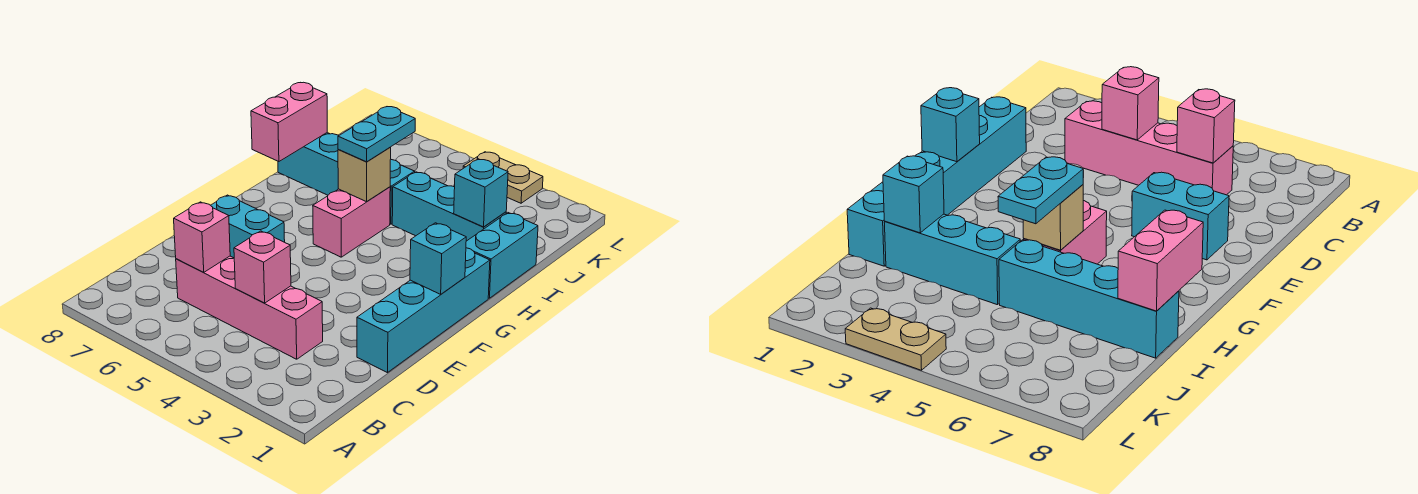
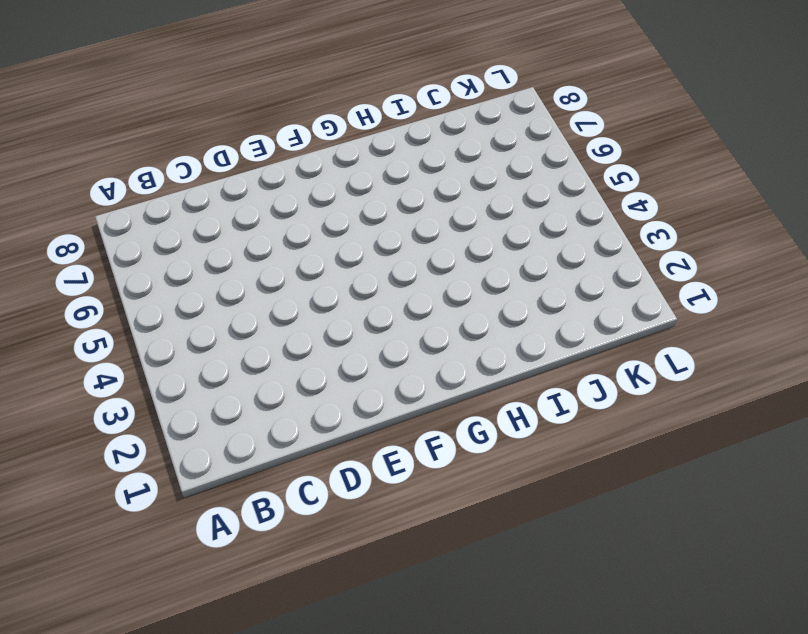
none -> pink brick C3:C6 level 1
none -> cyan brick D1:G1 level 1
none -> cyan brick E6:E7 level 1

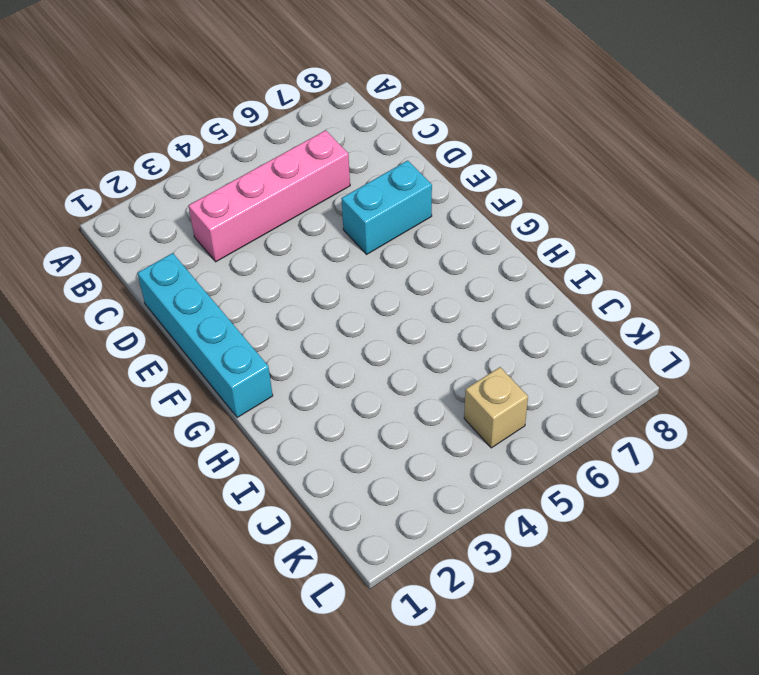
tan brick K5 level 1 -> tan brick H5 level 2
none -> pink brick G5:H5 level 1
none -> cyan brick H1:I1 level 1
none -> cyan brick I2:I4 level 1

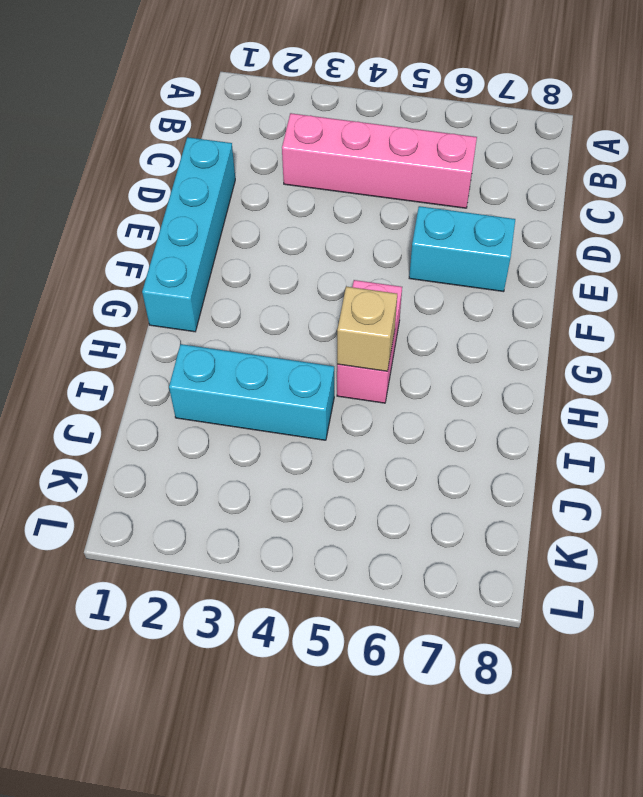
none -> cyan brick H1:I1 level 1
none -> cyan brick I5:I8 level 1
none -> tan plate L3:L4 level 1

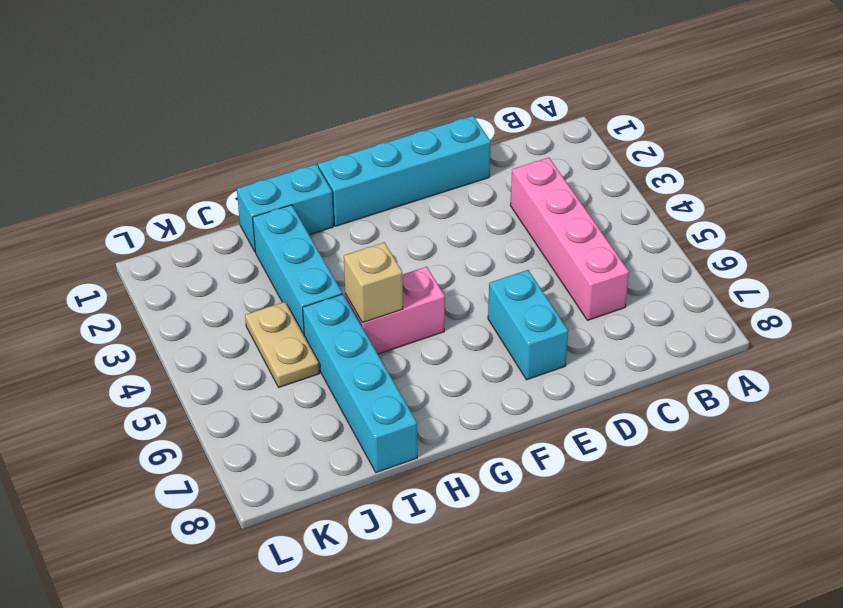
tan plate J4:J5 level 1 -> tan plate L3:L4 level 1
none -> pink brick C4 level 2
none -> pink brick C6 level 2
none -> cyan brick F1 level 2

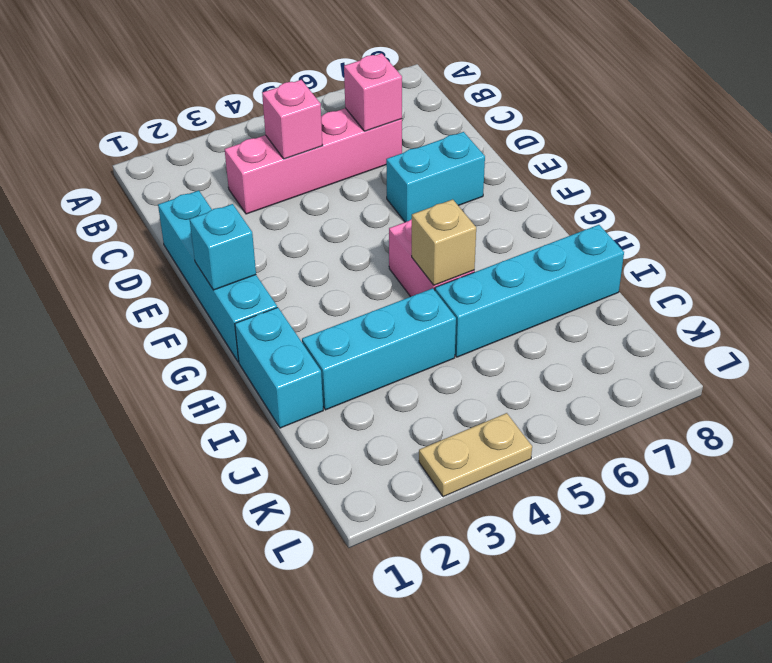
none -> pink brick H8:I8 level 2
none -> cyan brick I2 level 2
none -> cyan plate H5:I5 level 3

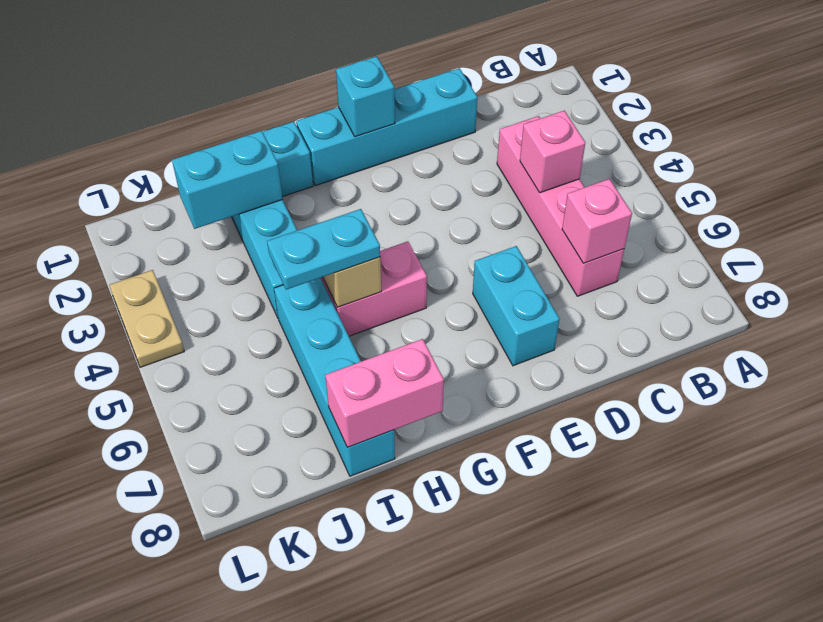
cyan brick I2:J2 level 2 -> cyan brick I2 level 2

